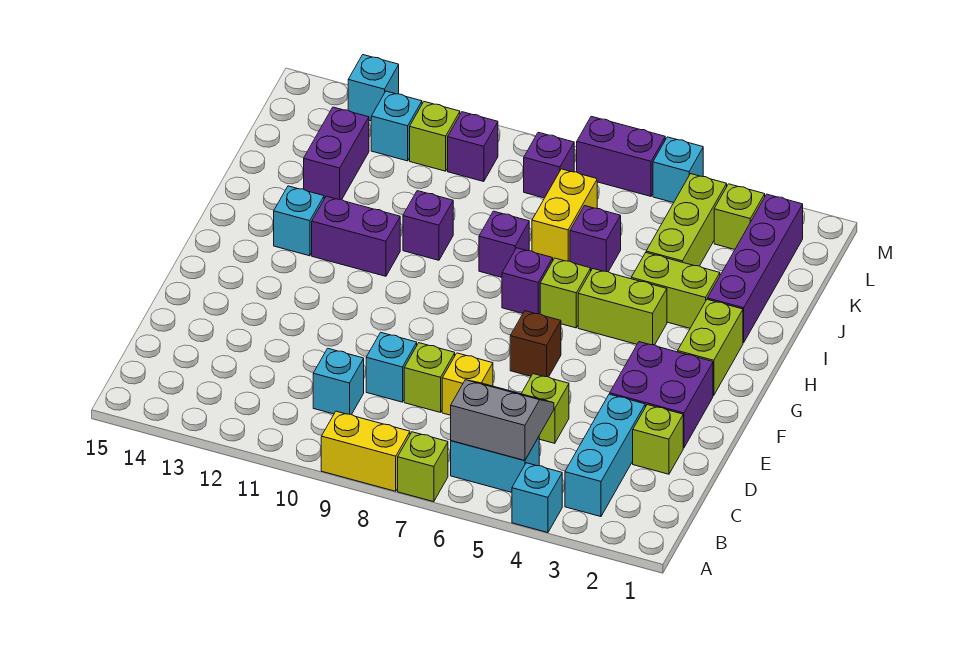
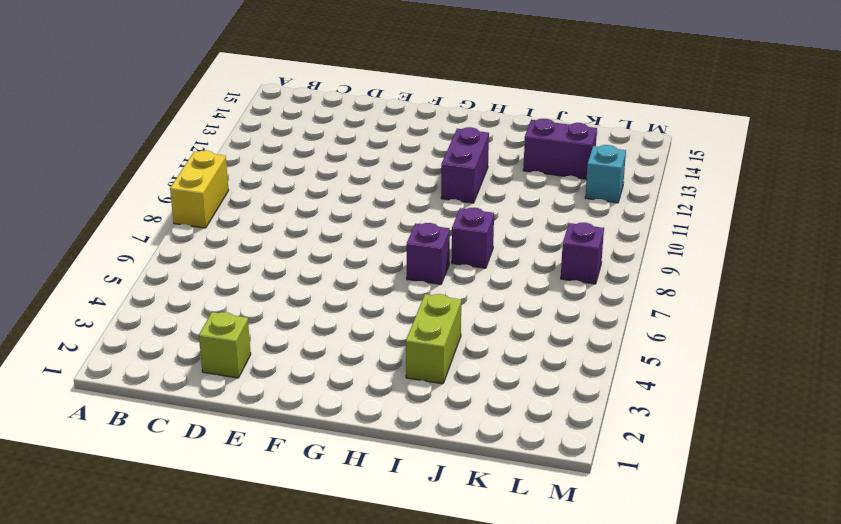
none -> cyan brick A4 level 1
none -> lime brick A7 level 1
none -> cyan brick B3:D3 level 1
none -> cyan brick B5:B6 level 1

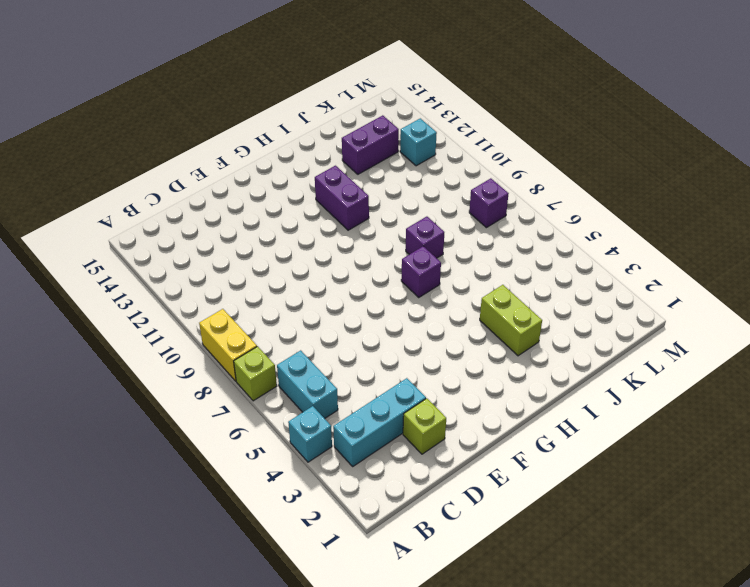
none -> cyan brick C10 level 1
none -> lime brick D5 level 1
none -> yellow brick D7 level 1
none -> lime brick D8 level 1

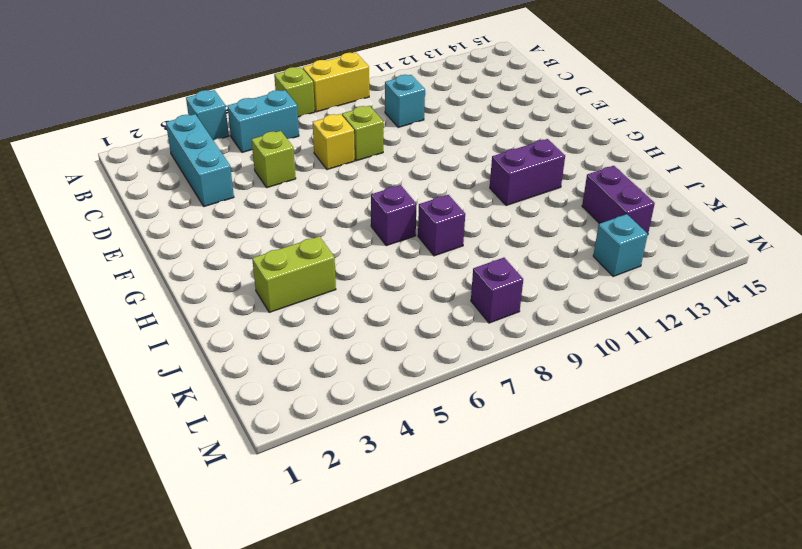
none -> lime brick D2 level 1
none -> cyan brick D9 level 1
none -> purple brick E2:F3 level 1
none -> brown brick F6 level 1

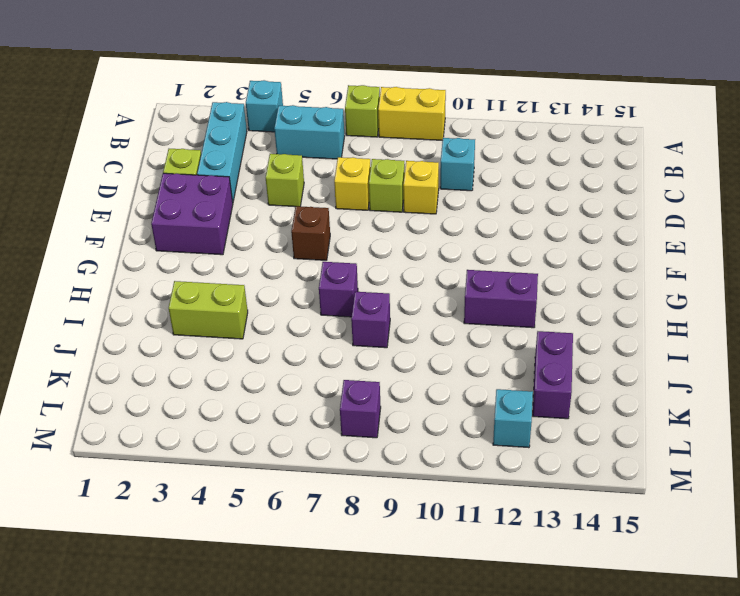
yellow brick D9 level 1 -> cyan brick D9 level 1
none -> lime brick G2:H2 level 1
none -> lime brick H4:H5 level 1
none -> lime brick H6 level 1
none -> cyan brick H13 level 1

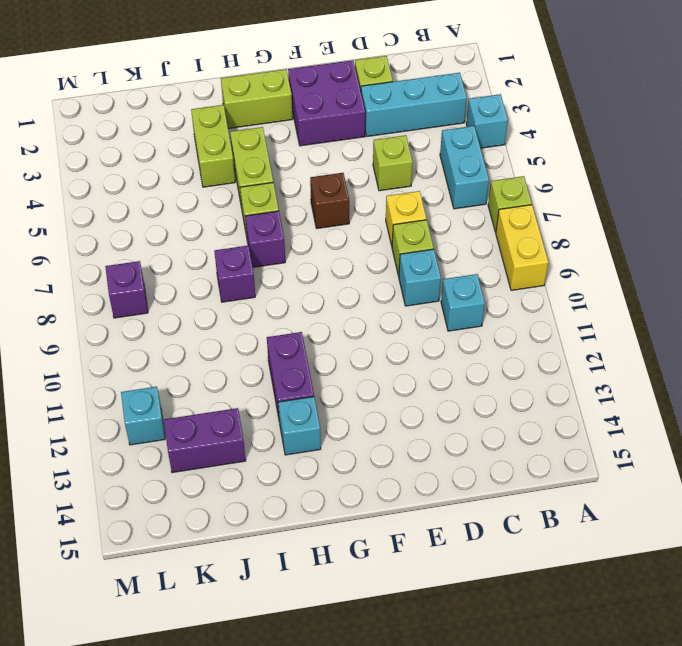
none -> purple brick I2:L2 level 1
none -> purple brick I10 level 1
none -> lime brick J4:L4 level 1
none -> purple brick J6 level 1

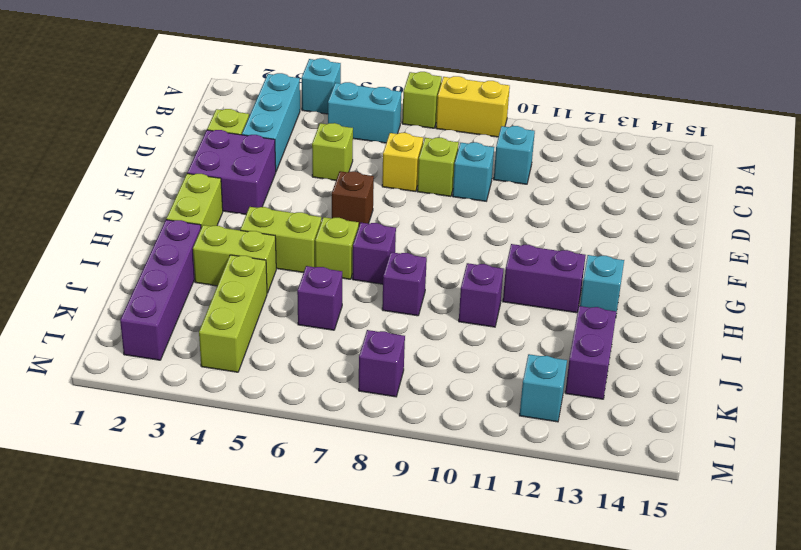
none -> yellow brick J7:K7 level 1
none -> lime brick L3 level 1
none -> purple brick L10 level 1
none -> lime brick L11 level 1

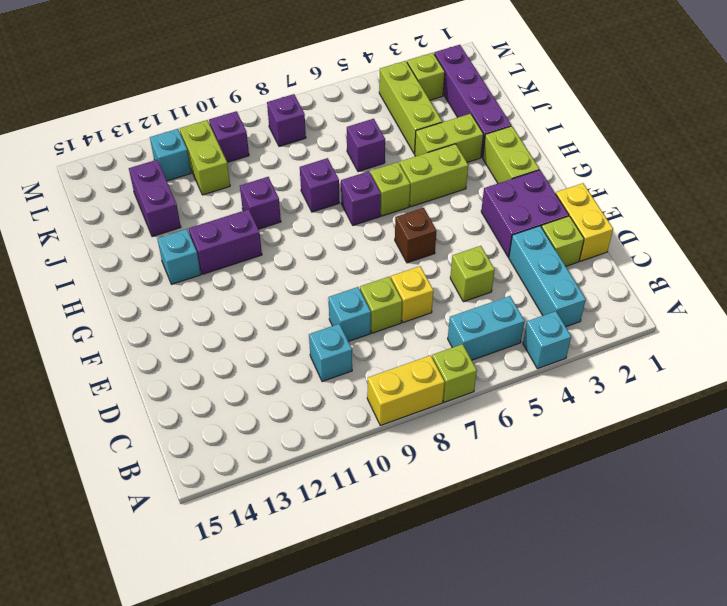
yellow brick D1:E1 level 1 -> yellow brick J7:K7 level 1
lime brick K11:L11 level 1 -> lime brick L11 level 1
none -> cyan brick M5 level 1
none -> purple brick M6:M7 level 1
none -> cyan brick M13 level 1
none -> grey slope B5:C6 level 2 top B

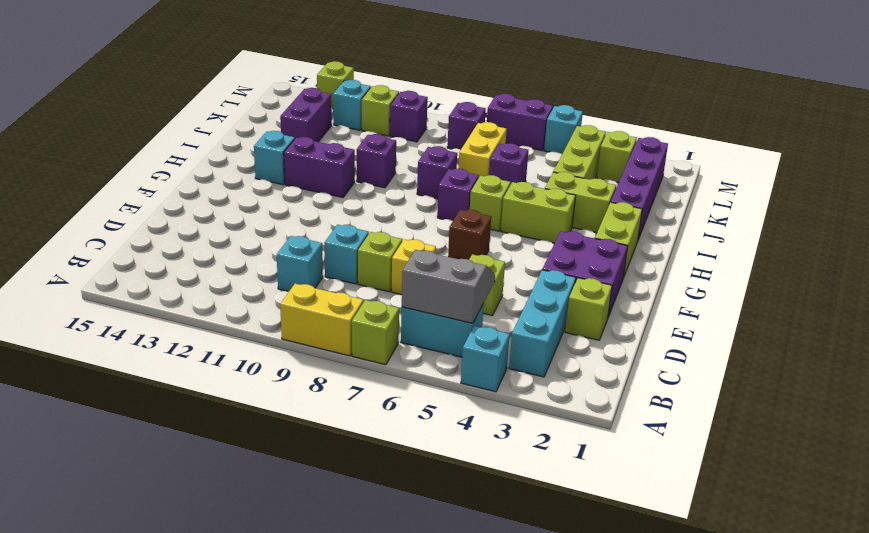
lime brick M13 level 1 -> cyan brick M13 level 1

